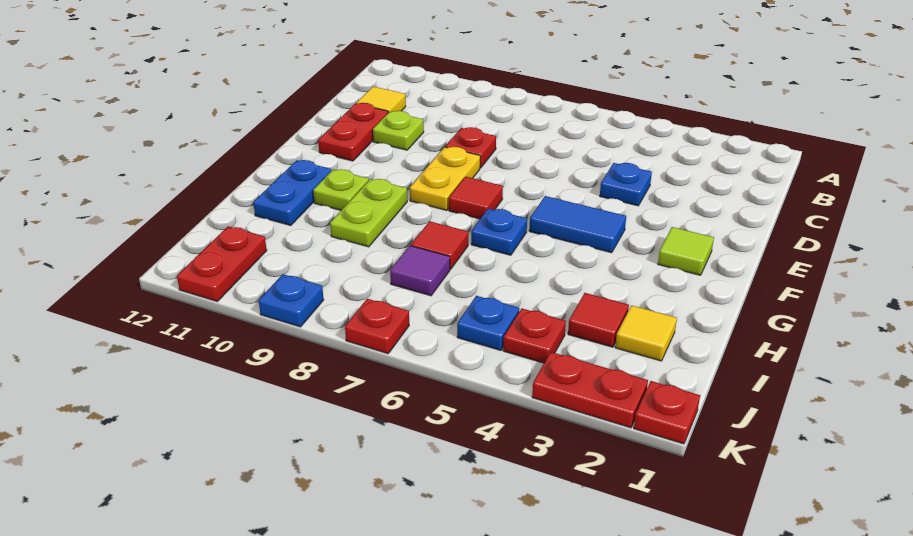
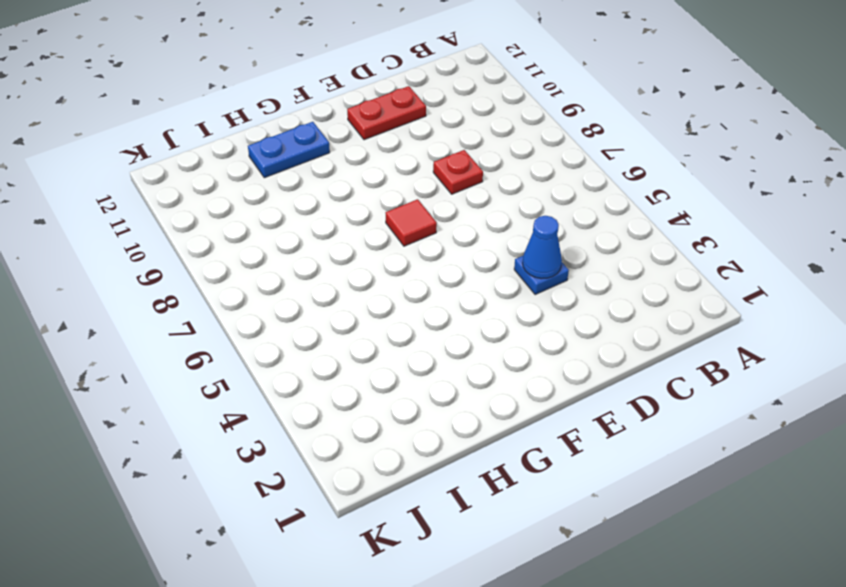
blue cone D4 level 2 -> none
none -> yellow tile C11 level 1
none -> lime plate D10 level 1
none -> yellow plate E8:F8 level 1

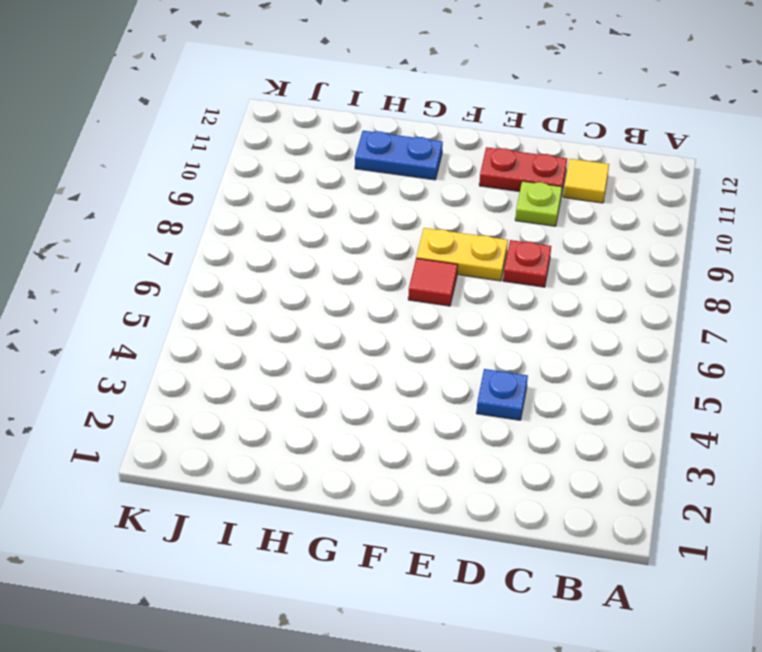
none -> lime tile F2 level 1
none -> blue tile F4:F5 level 1
none -> blue plate G6 level 1

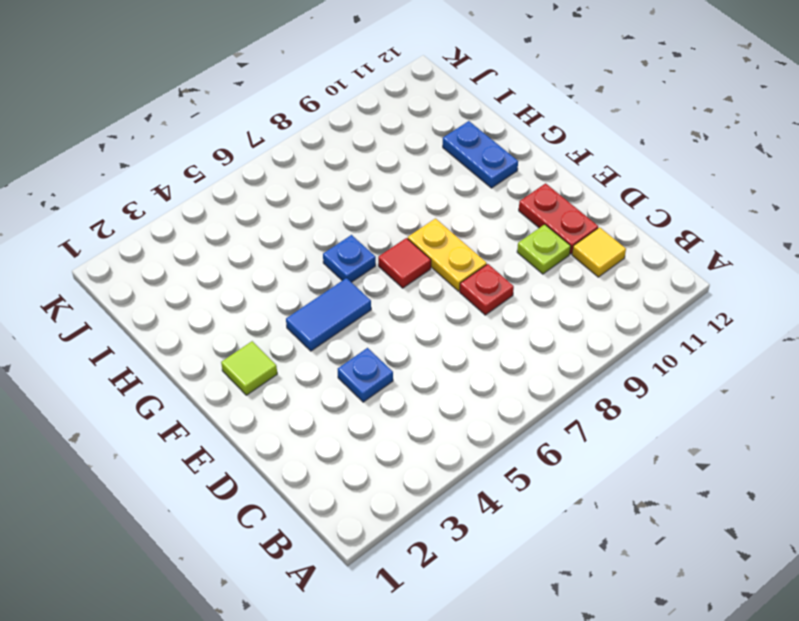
none -> lime plate G9:H9 level 1
none -> lime plate G10 level 1
none -> red tile H7 level 1

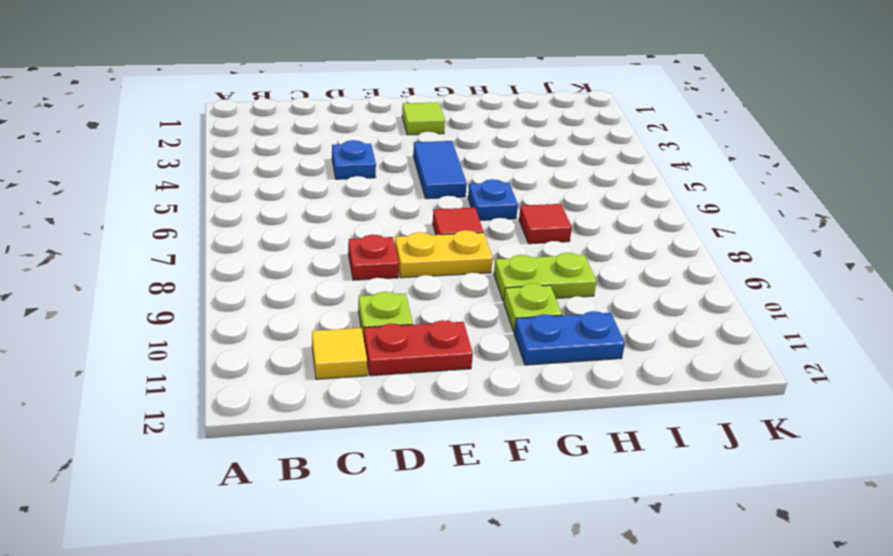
none -> yellow tile I2 level 1
none -> red tile I3 level 1
none -> purple tile I7 level 1

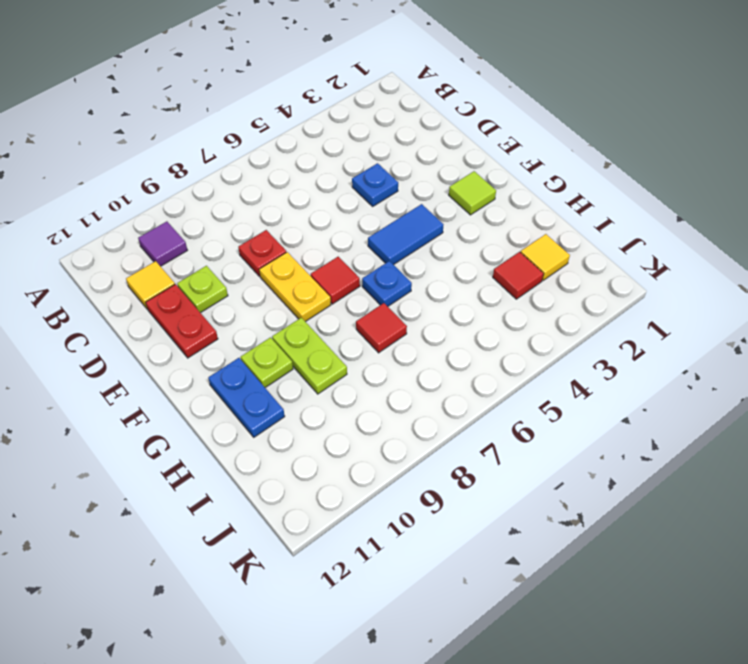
purple tile B10 level 1 -> purple tile I7 level 1
none -> red plate J4 level 1
none -> blue plate J5 level 1
none -> red plate J11:K11 level 1

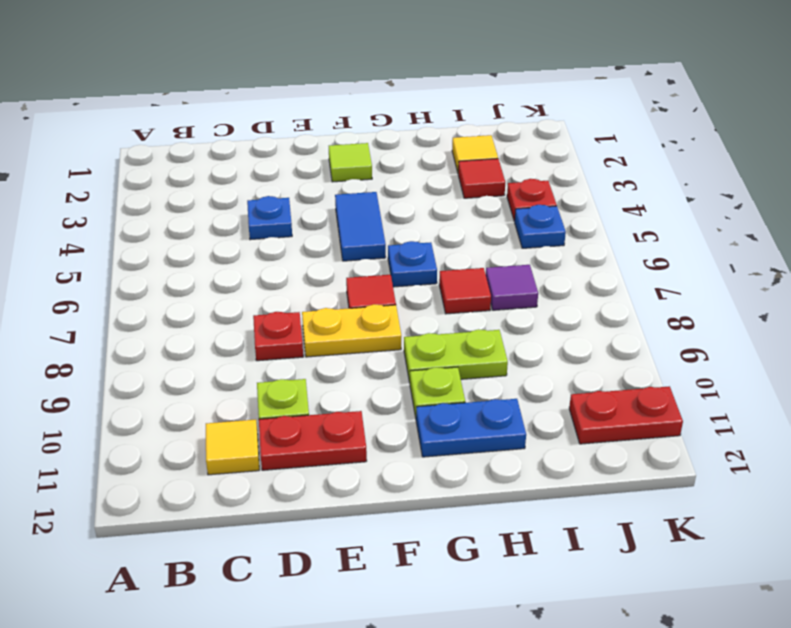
none -> red plate K1 level 1
none -> red plate K2:K3 level 1
none -> red plate K7 level 1

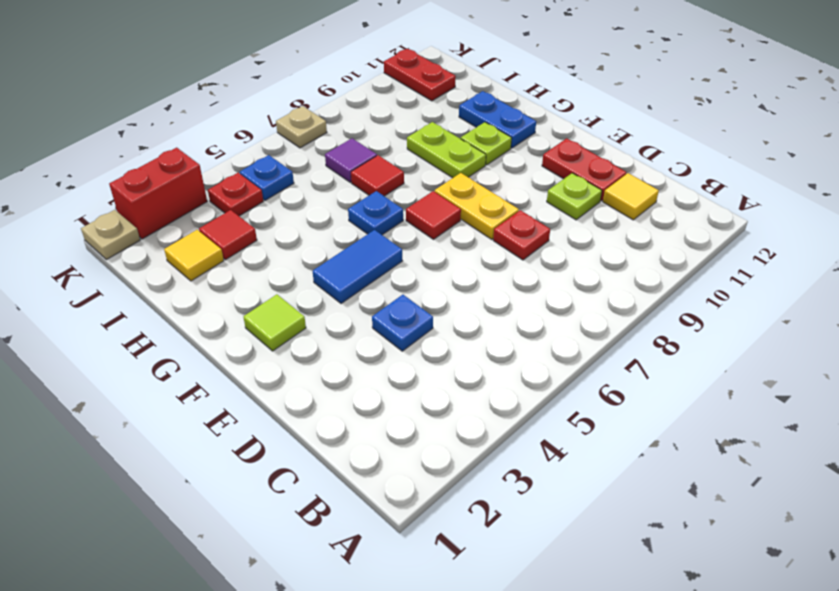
tan plate K1 level 1 -> red plate K1 level 1
red brick K2:K3 level 1 -> red plate K2:K3 level 1
tan plate K7 level 1 -> red plate K7 level 1
none -> blue plate K9 level 1

